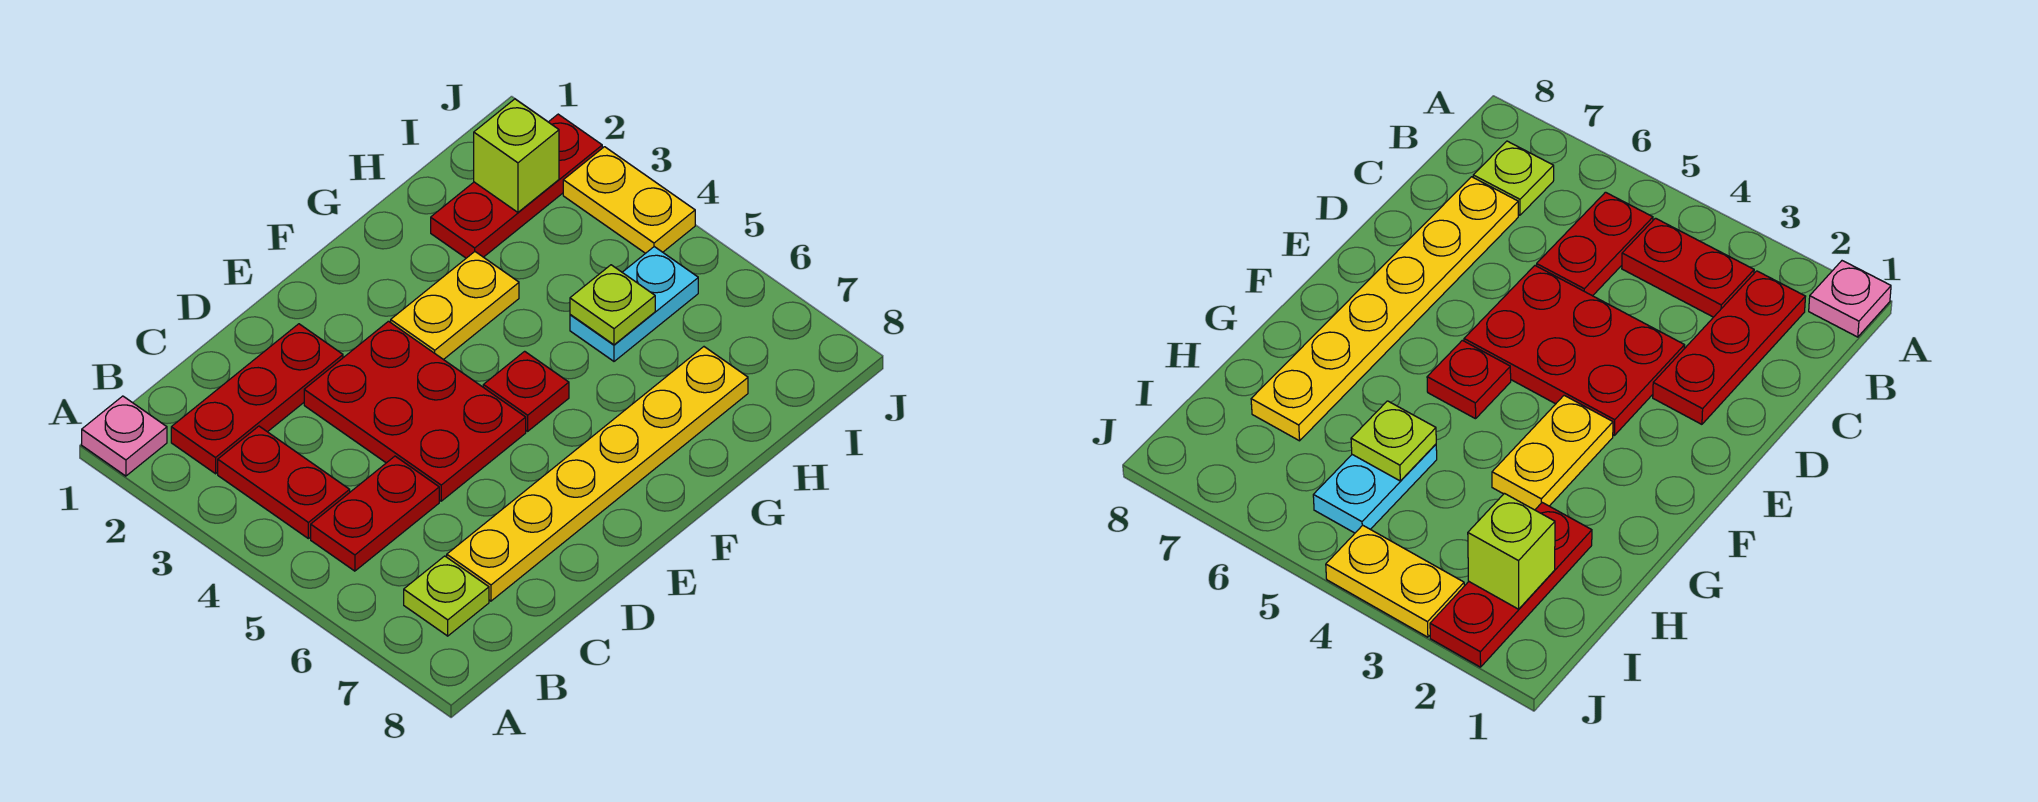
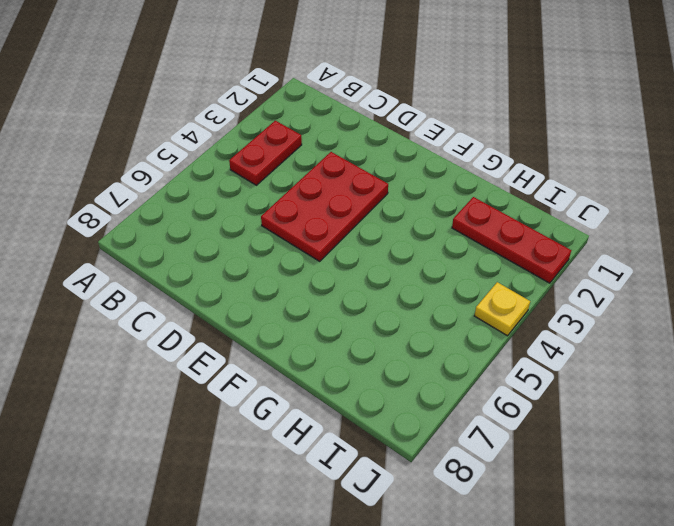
yellow plate J4 level 1 -> yellow plate J3:J4 level 1
none -> pink plate A1 level 1
none -> red plate B2:D2 level 1
none -> red plate B5:C5 level 1

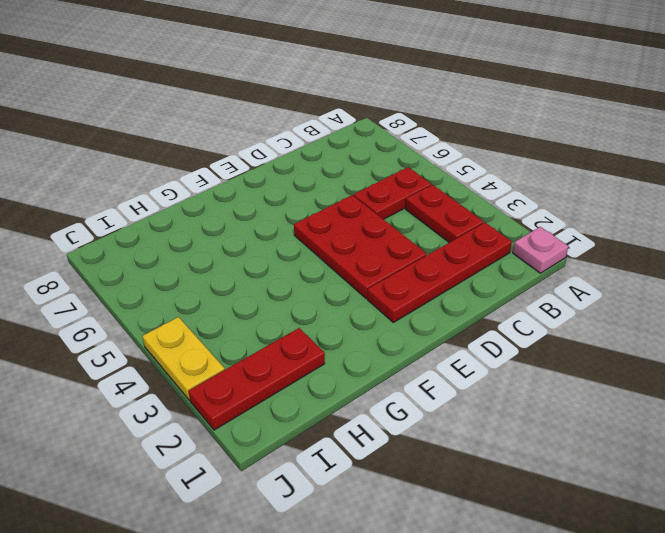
red plate B2:E2 level 1 -> red plate B2:D2 level 1
none -> lime plate B7 level 1
none -> yellow plate C7:H7 level 1
none -> yellow plate F3:G3 level 1

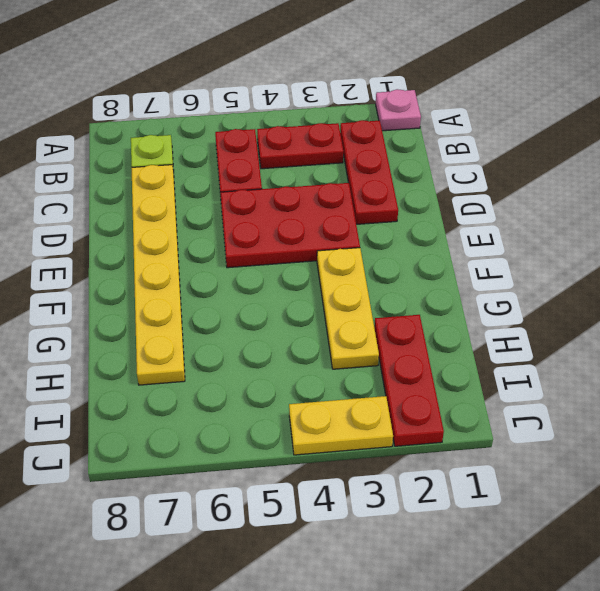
yellow plate F3:H3 level 1 -> yellow plate F3:G3 level 1
none -> red plate F5 level 1
none -> cyan plate H5:I5 level 1
none -> lime plate H5 level 2

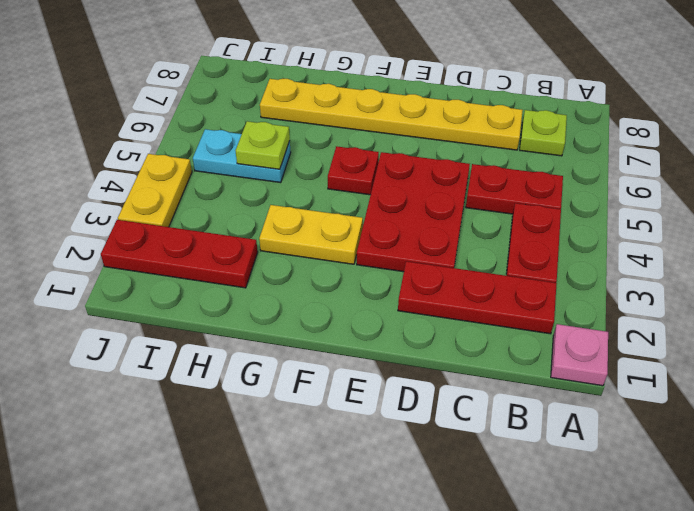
none -> lime brick I2 level 2

